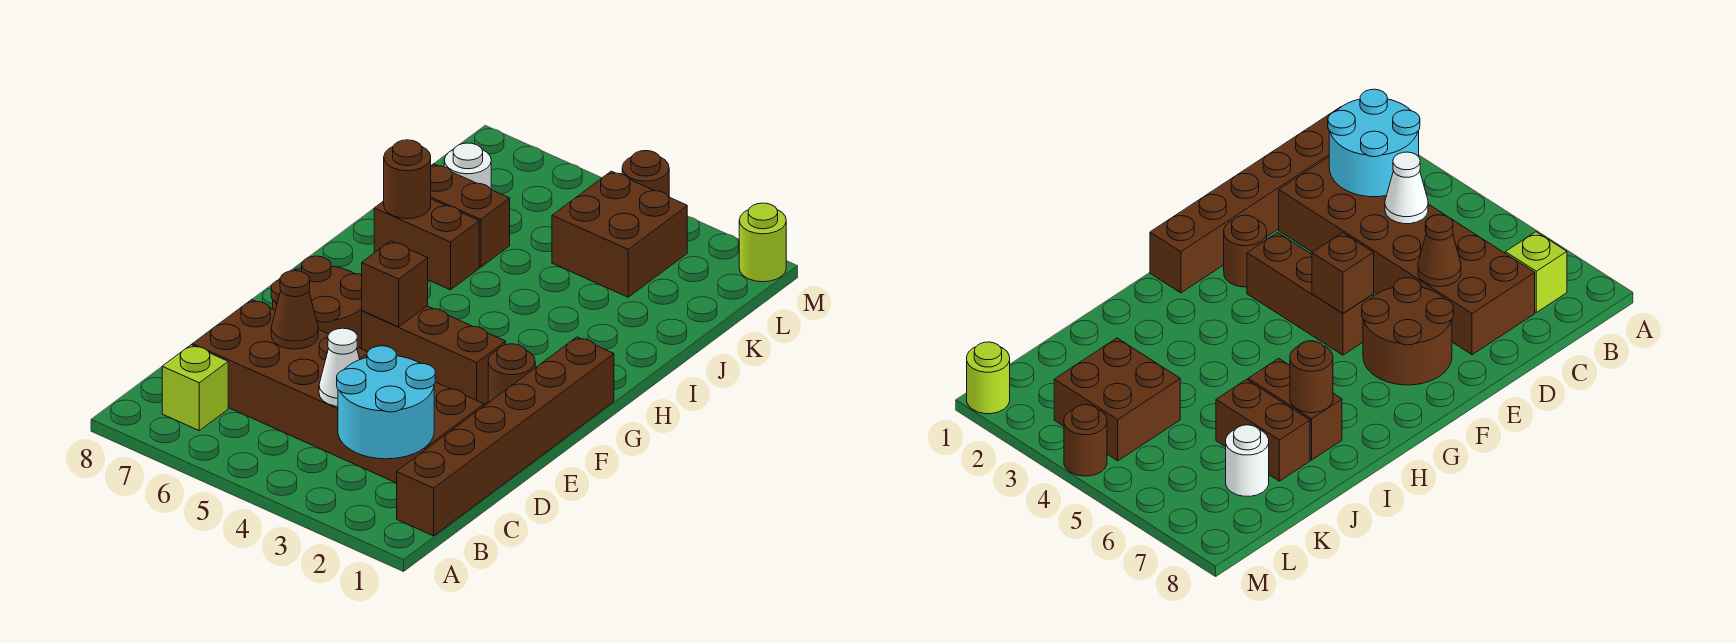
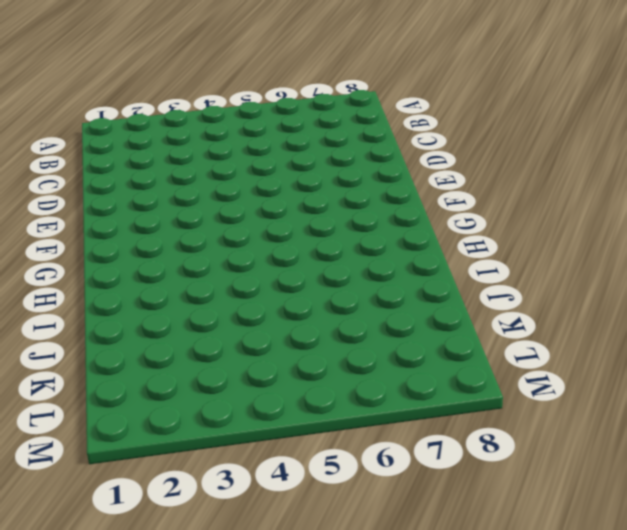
none -> brown brick B1:G1 level 1
none -> lime brick B7 level 1
none -> brown brick C2:D7 level 1

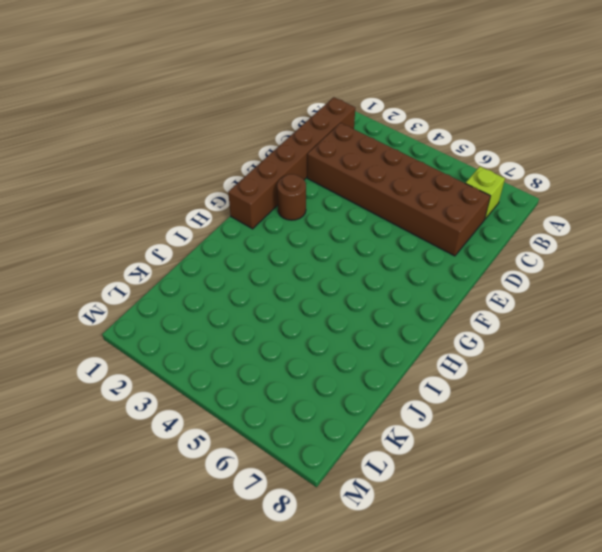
none -> brown round brick E6:F7 level 1
none -> brown brick F3:F5 level 1
none -> brown brick I6:I7 level 1

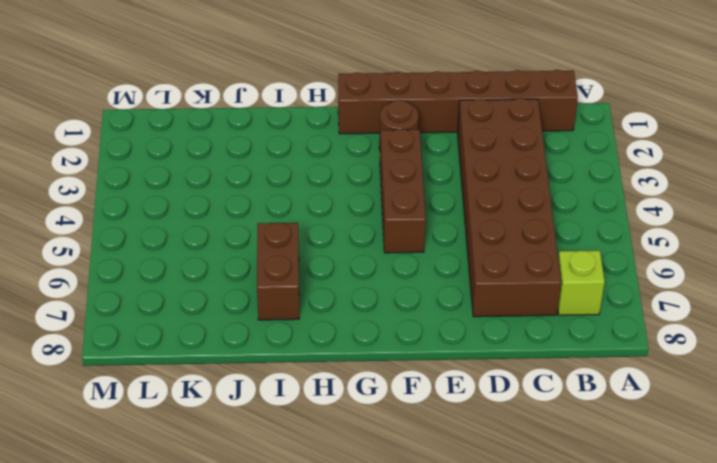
none -> brown round brick E6:F7 level 1
none -> brown brick J6:J7 level 1
none -> brown brick K3:L4 level 1

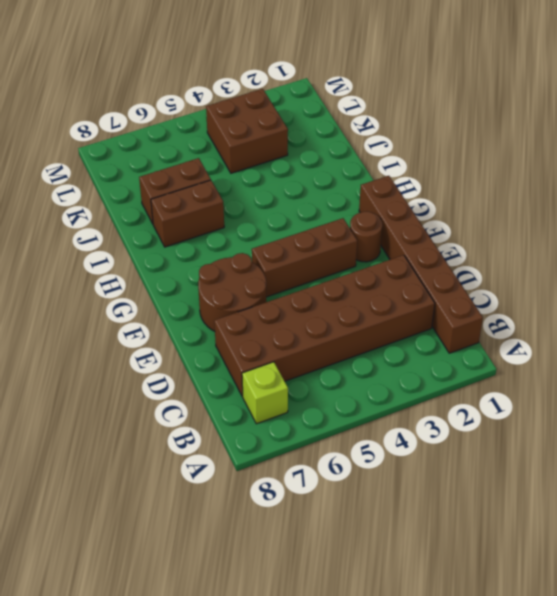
none -> white round brick K7 level 1
none -> lime round brick M1 level 1
none -> brown round brick M4 level 1

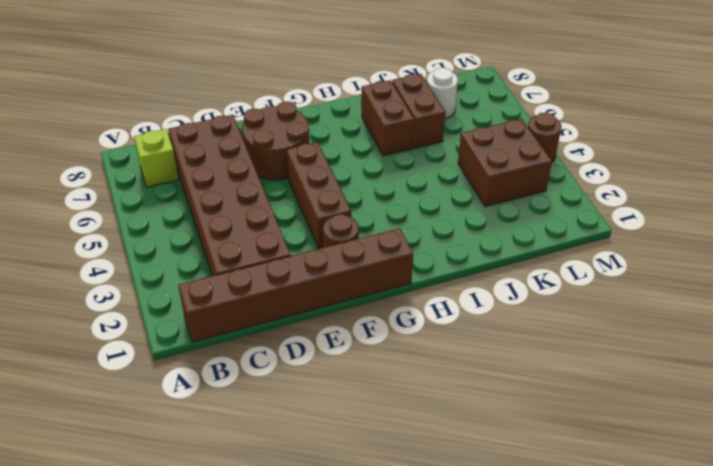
none -> lime round brick M1 level 1
none -> cyan round brick B2:C3 level 2
none -> white cone C4 level 2

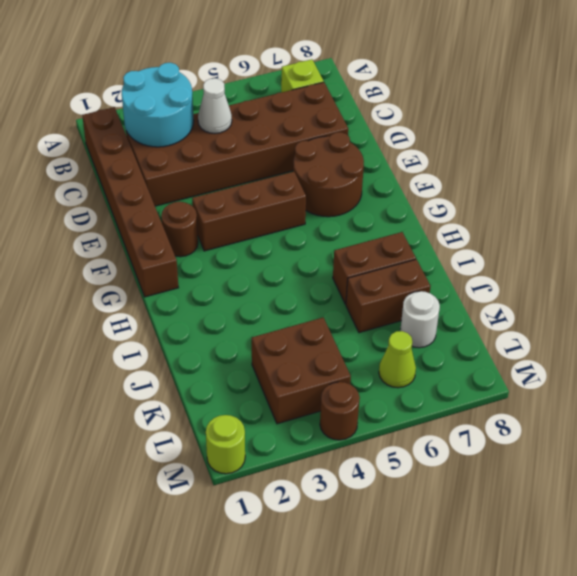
lime cone L6 level 1 -> none
none -> brown cone D6 level 2
none -> brown brick F5 level 2
none -> brown round brick I7 level 2

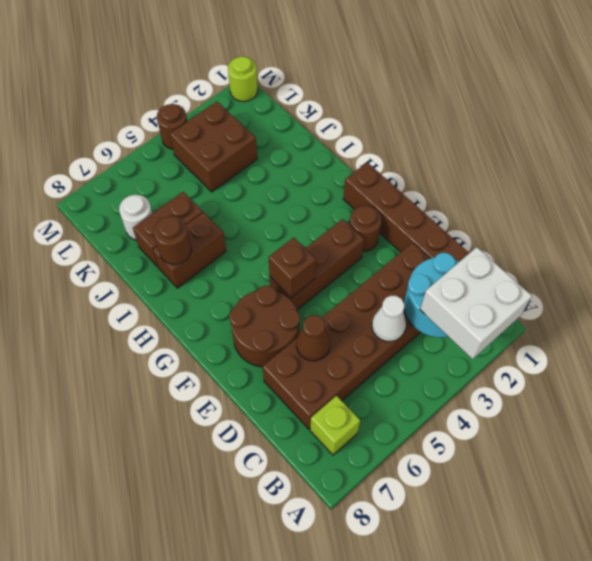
white brick A2:B3 level 3 -> none

